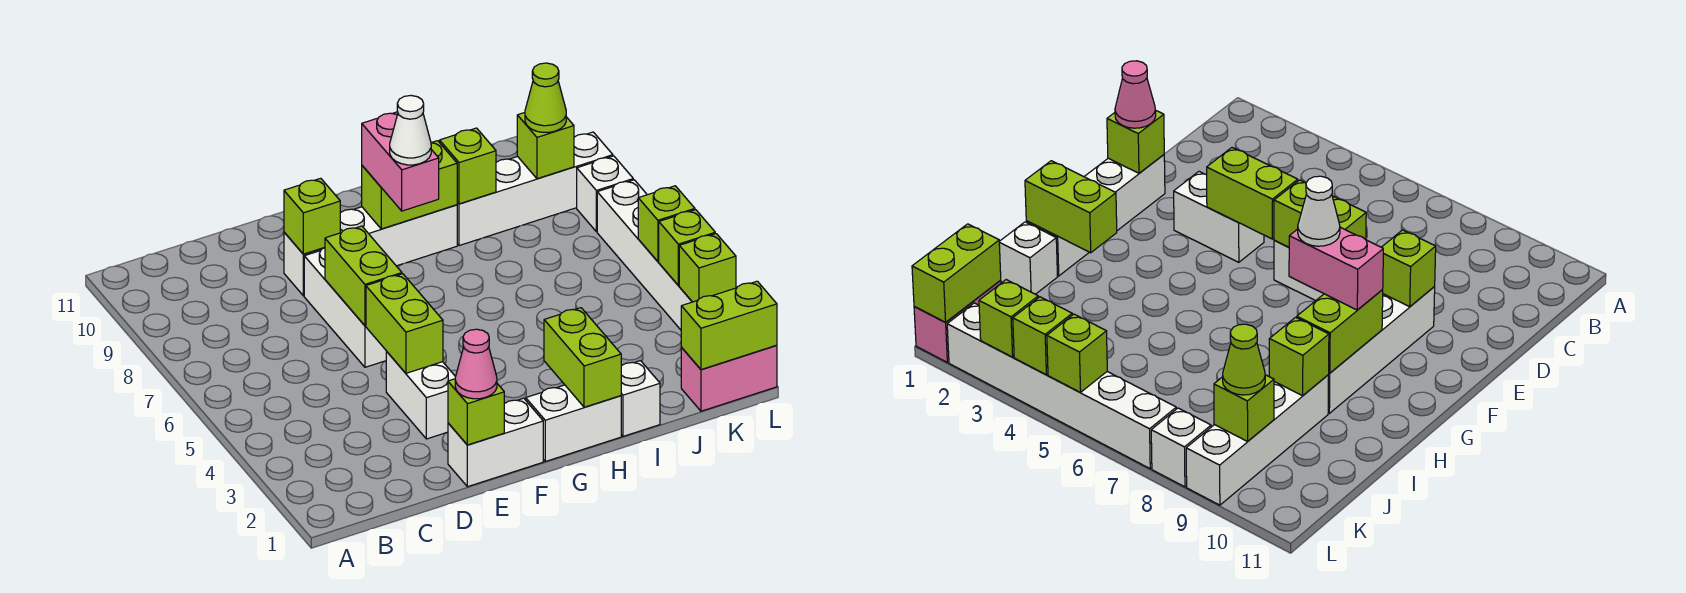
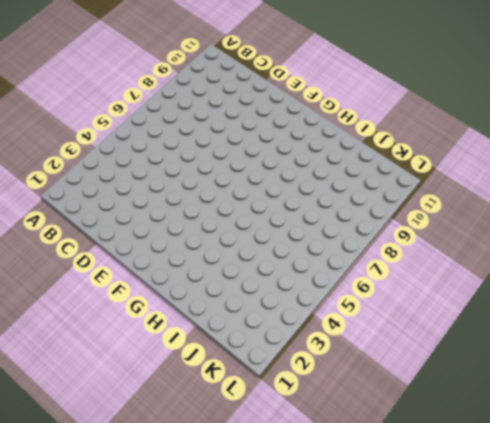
none -> white brick E1:F1 level 1
none -> white brick E3:E4 level 1
none -> white brick E6:E8 level 1

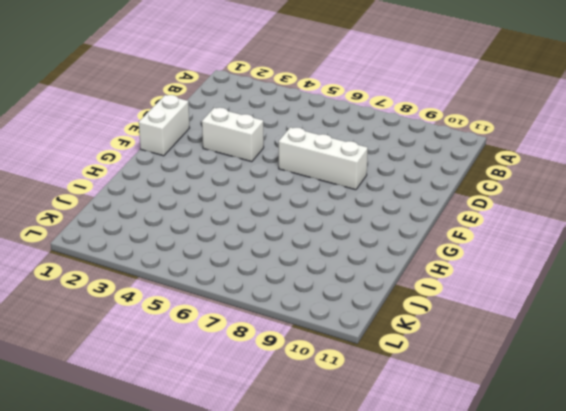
none -> white brick E9:H9 level 1
none -> white brick G1:H1 level 1
none -> white brick I1 level 1

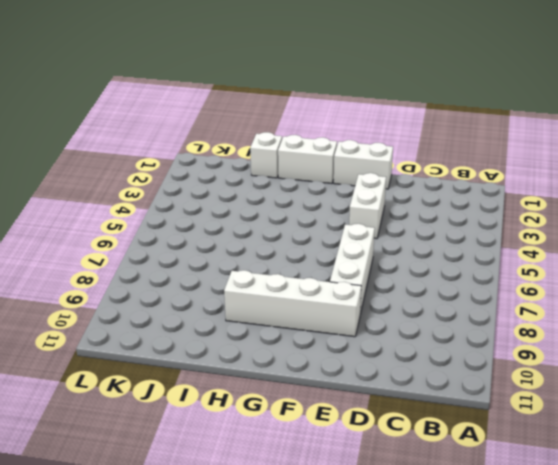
none -> white brick I9:L9 level 1
none -> pink brick K1:L1 level 1
none -> white brick L2:L7 level 1

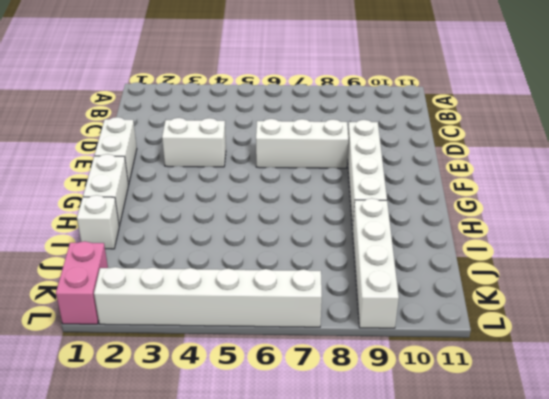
none -> white brick L8 level 1
none -> lime brick E1 level 2
none -> lime brick E4:E5 level 2

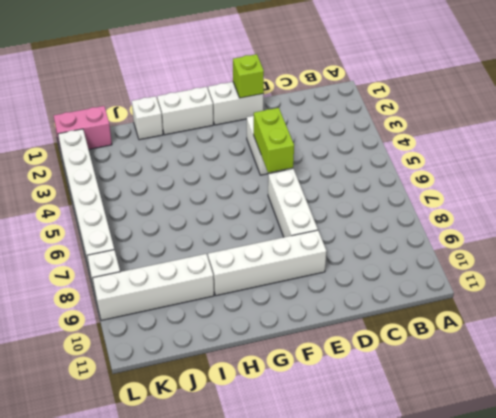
none -> lime brick E6:E7 level 2
none -> lime brick E9 level 2
none -> lime brick G9:H9 level 2

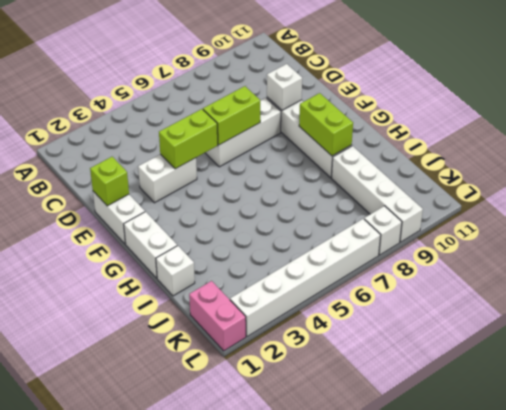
white brick E9 level 2 -> lime brick E9 level 2
none -> lime brick H1:H2 level 2
none -> lime brick I9 level 2
none -> lime brick K1:L1 level 2

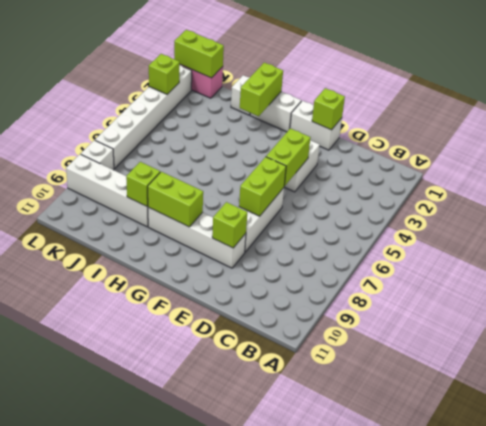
none -> lime brick K9 level 2
none -> lime brick L4 level 2
none -> lime brick L5 level 2

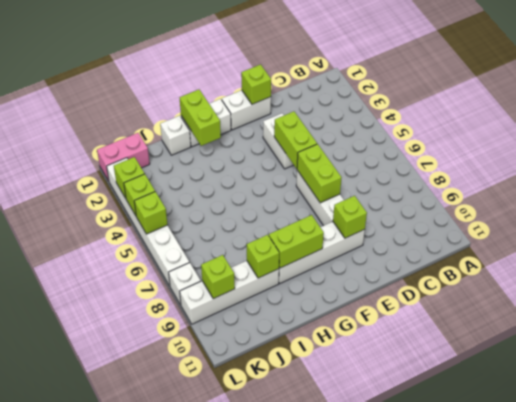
none -> lime brick K1:L1 level 2
none -> pink cone E1 level 3
none -> pink brick G8:G9 level 3

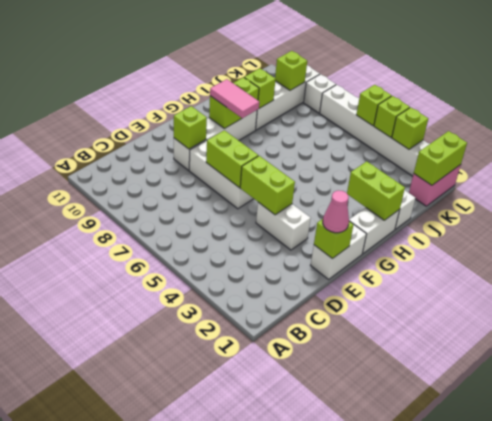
pink tile G8:G9 level 3 -> pink brick G8:G9 level 3
none -> lime cone K9 level 3
none -> white cone G8 level 4

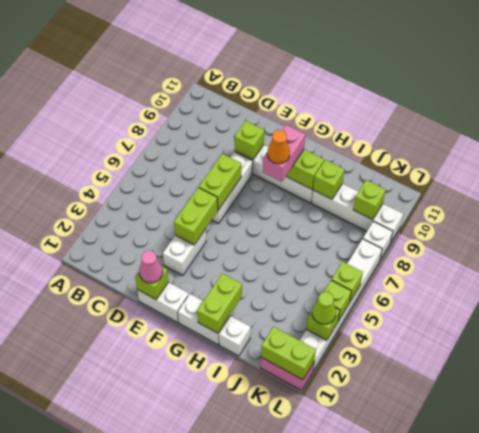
orange cone G8 level 4 -> white cone G8 level 4
lime cone L3 level 3 -> lime cone K9 level 3

